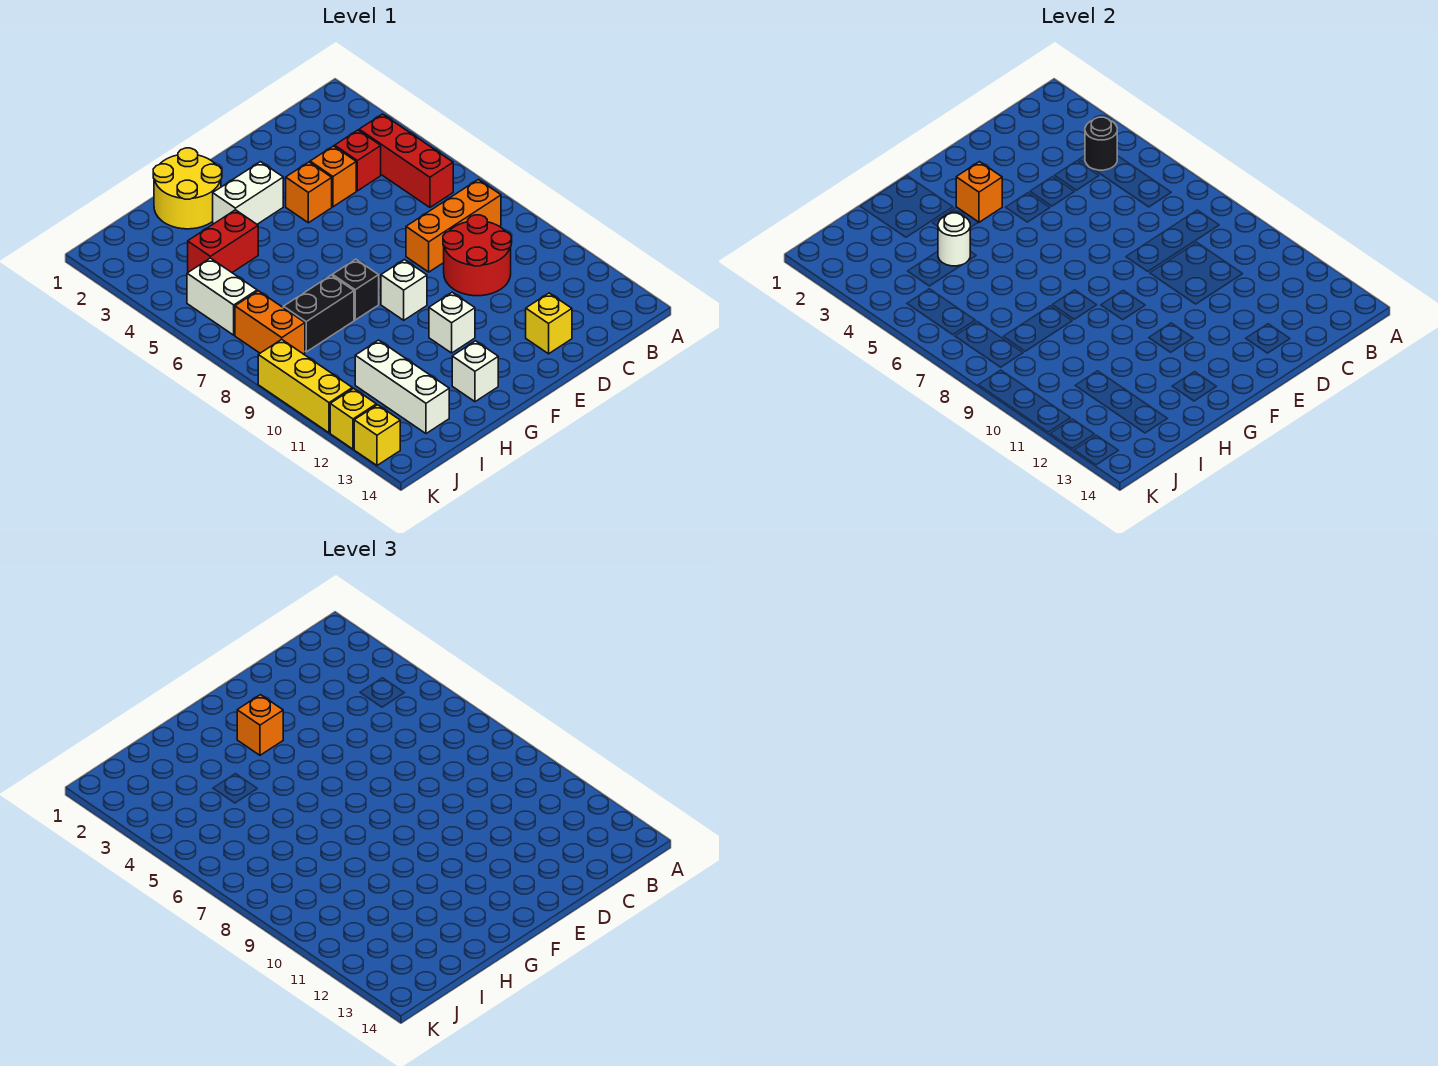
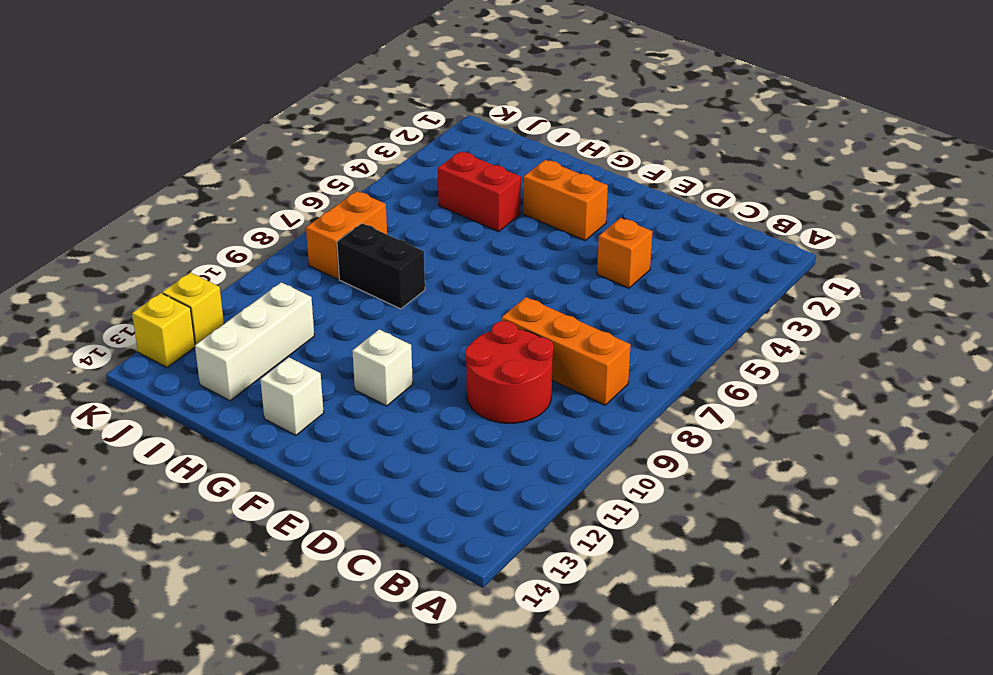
orange brick F3:G3 level 1 -> white brick F3:G3 level 1
none -> red brick B4:B6 level 1
none -> red brick C4 level 1
none -> yellow brick D13 level 1

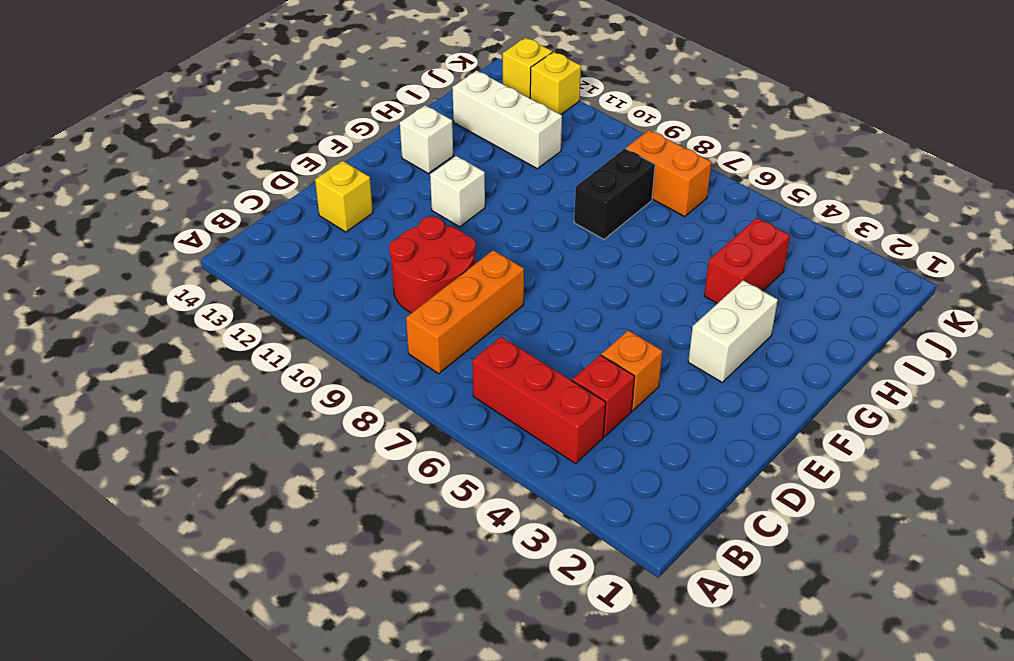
none -> orange brick E4 level 1
none -> white brick F9 level 1
none -> yellow round brick G1:H2 level 1

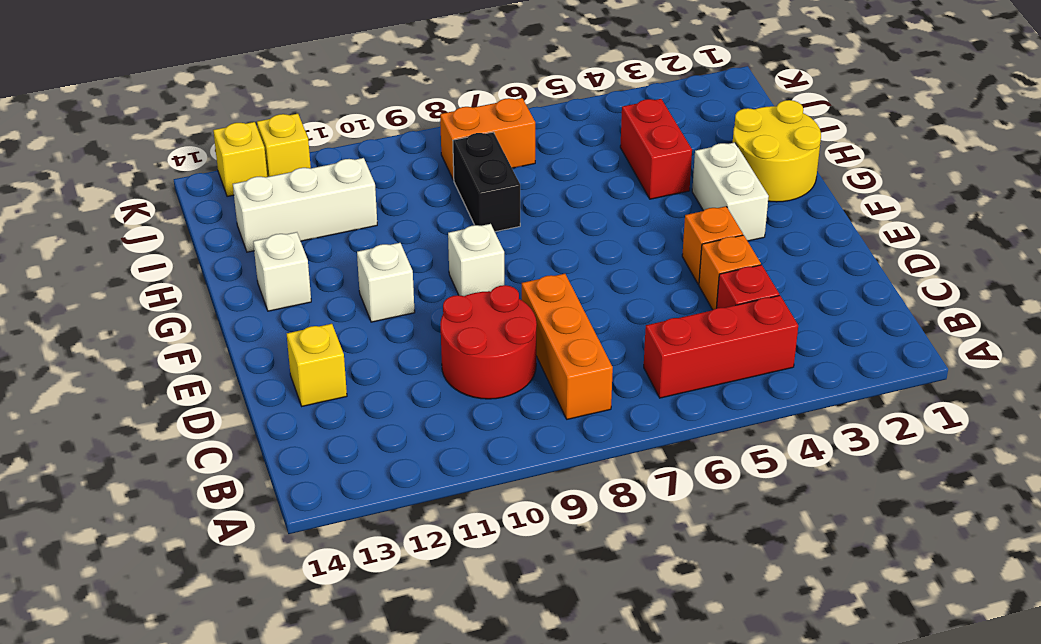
none -> black brick G8 level 1
none -> white brick J5:J6 level 1
none -> yellow brick K9:K11 level 1

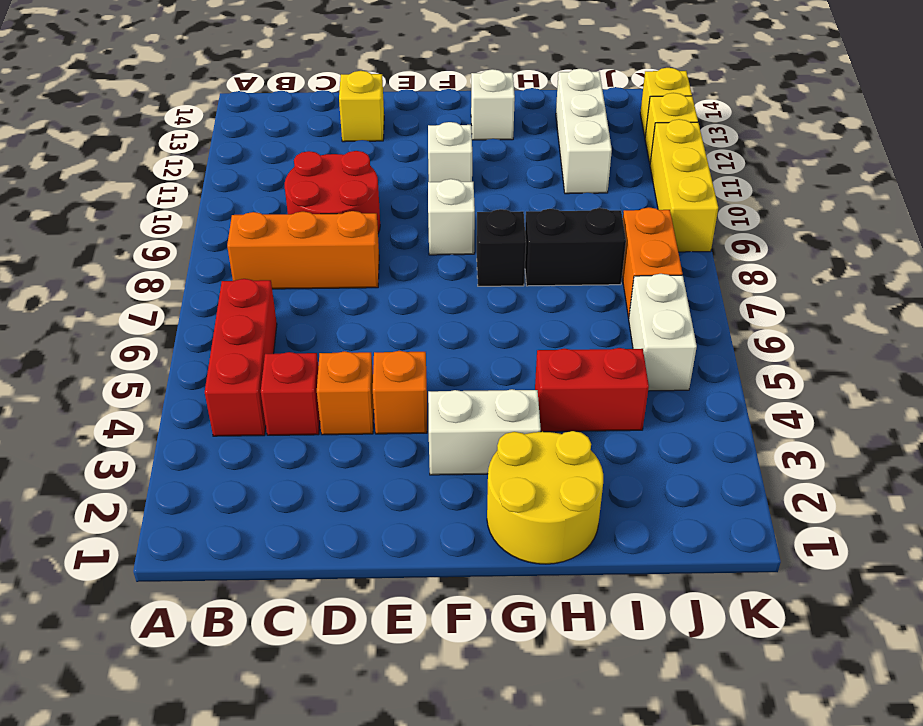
none -> black round brick B4 level 2
none -> orange brick F3 level 2
none -> white round brick H4 level 2

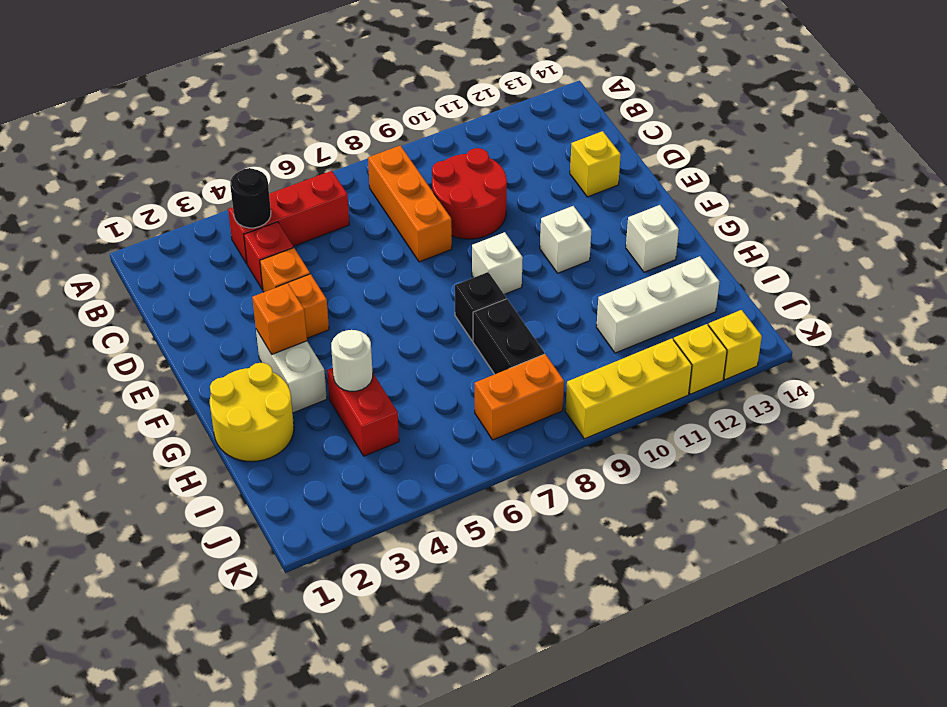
none -> white brick J5:J6 level 1
none -> orange brick F3 level 3

